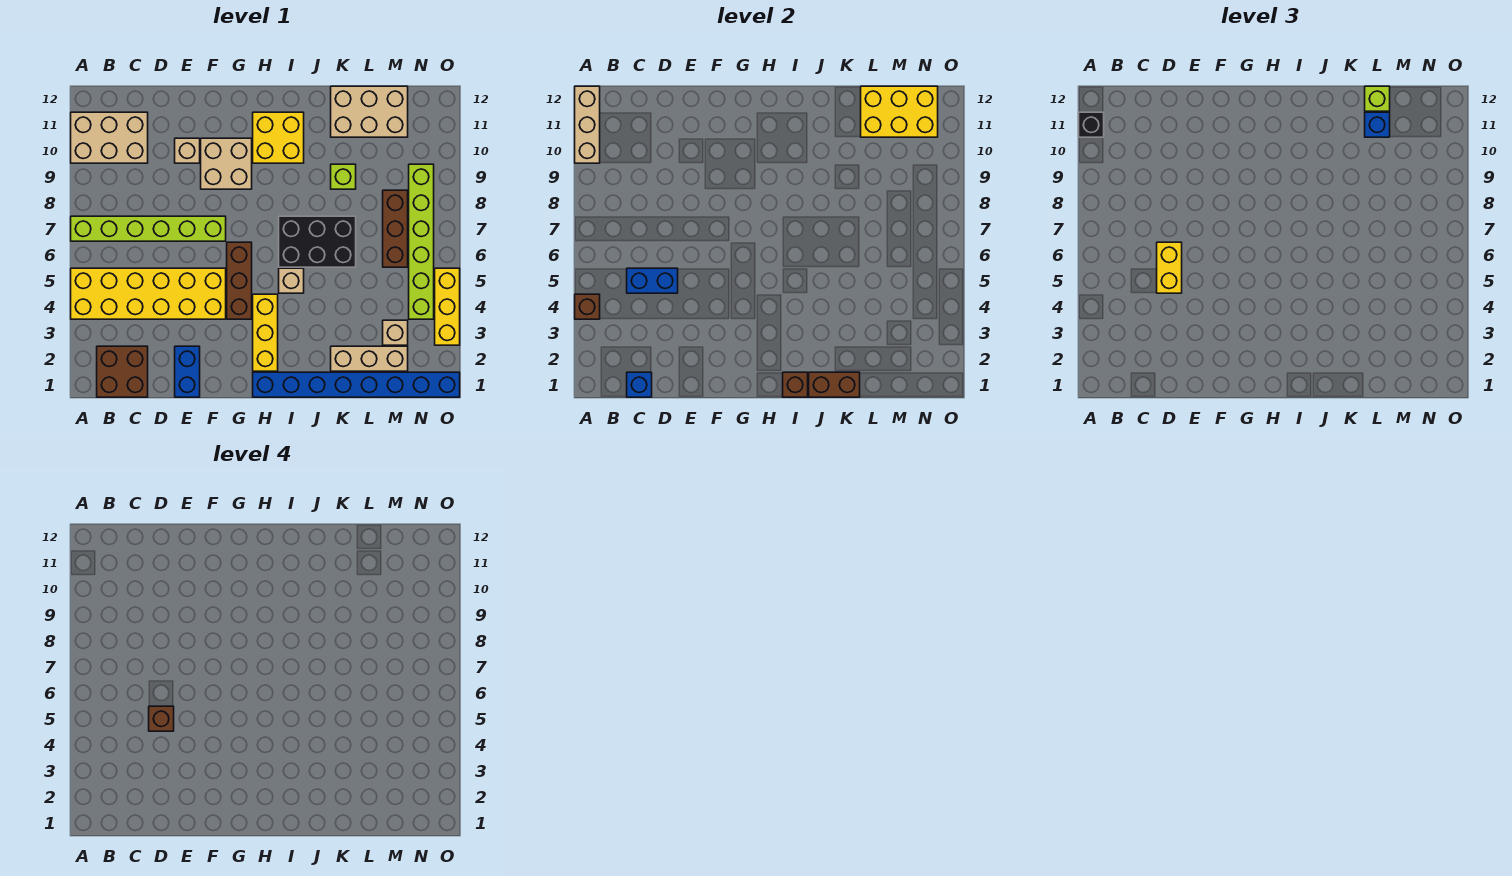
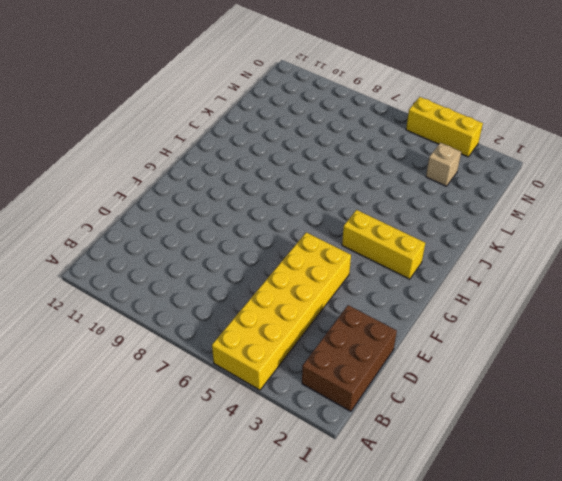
brown brick B1:D2 level 1 -> brown brick B1:C2 level 1
none -> lime brick A7:F7 level 1
none -> tan brick A10:C11 level 1
none -> blue brick E1:E2 level 1
none -> tan brick E10 level 1

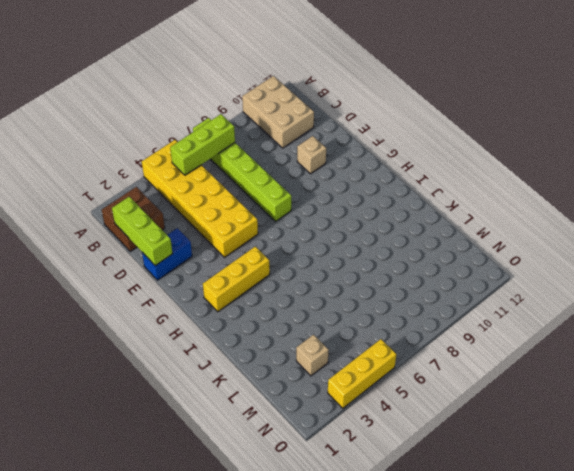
lime brick B5:B7 level 2 -> none
lime brick C1:E1 level 2 -> blue brick C1 level 2
none -> tan brick F9:G10 level 1
none -> brown brick G4:G6 level 1
none -> blue brick H1:O1 level 1
none -> yellow brick H10:I11 level 1

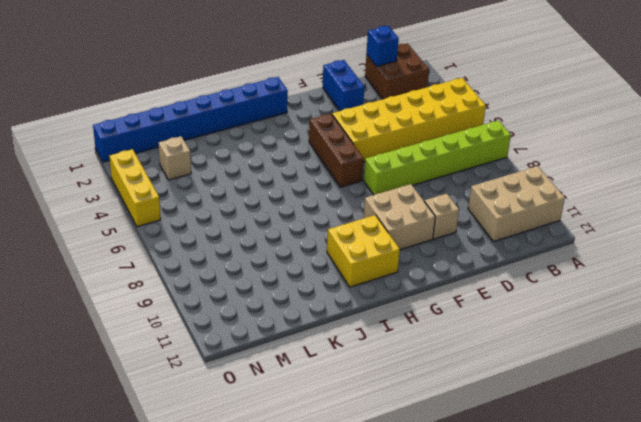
none -> yellow brick H2:H4 level 1
none -> tan brick I5 level 1
none -> black brick I6:K7 level 1
none -> tan brick K2:M2 level 1

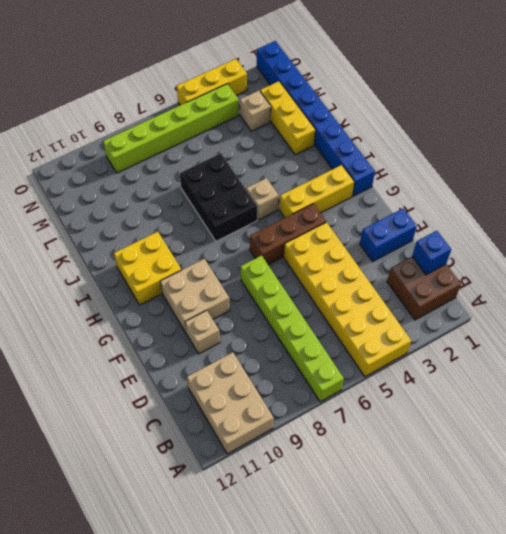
yellow brick K2:M2 level 1 -> tan brick K2:M2 level 1
none -> lime brick K9 level 1
none -> tan brick K11:M12 level 1
none -> brown brick M6:M8 level 1
none -> brown brick A4 level 2

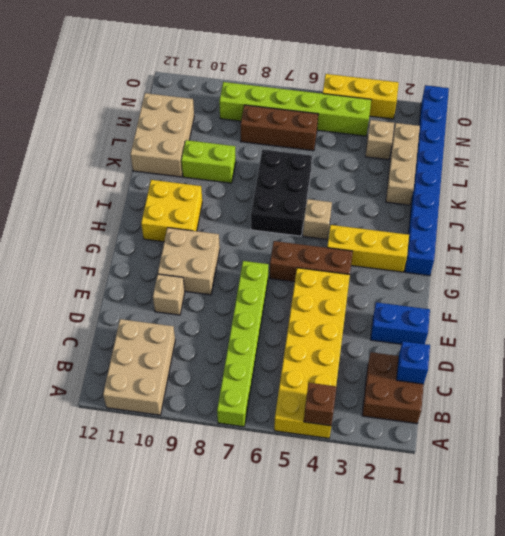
lime brick K9:K10 level 1 -> lime brick K9 level 1
none -> tan brick A10:A12 level 2
none -> blue brick C5:D5 level 2
none -> brown brick I1 level 2
none -> brown brick J1:K1 level 2

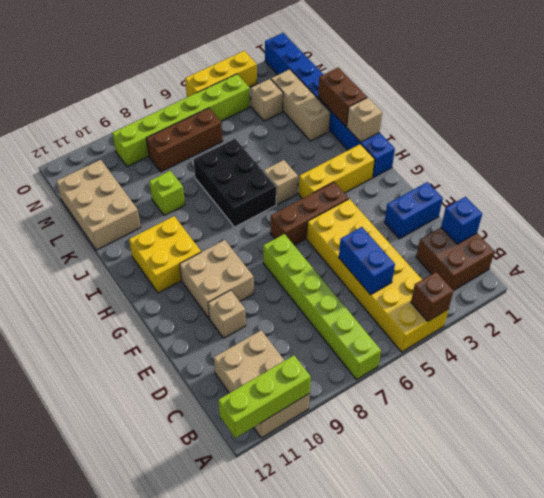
lime brick A10:A12 level 2 -> tan brick A10:A12 level 2
tan brick I1 level 2 -> brown brick I1 level 2
none -> yellow brick L11:N12 level 2
none -> black brick A11 level 3
none -> yellow brick D5:D6 level 3
none -> blue brick L11 level 3

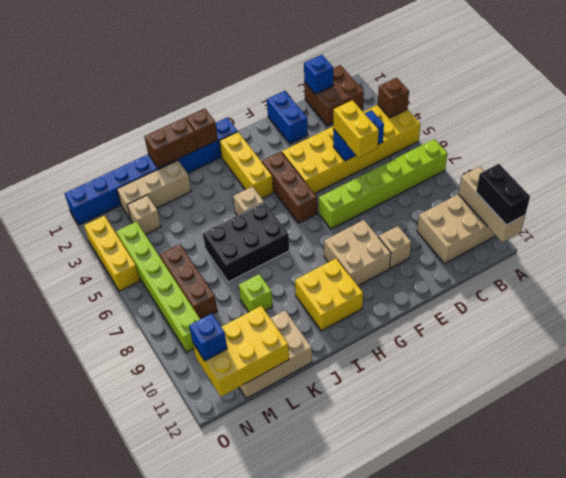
black brick A11:A12 level 3 -> black brick A11 level 3
blue brick N11 level 3 -> blue brick L11 level 3
none -> lime brick L12 level 3
none -> brown brick D5 level 4

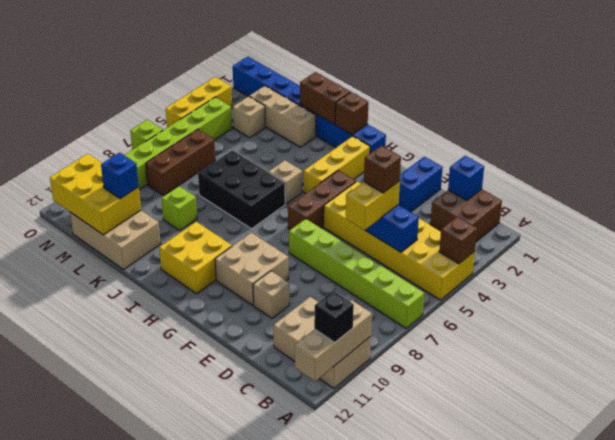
lime brick O7 level 1 -> lime brick L12 level 3

